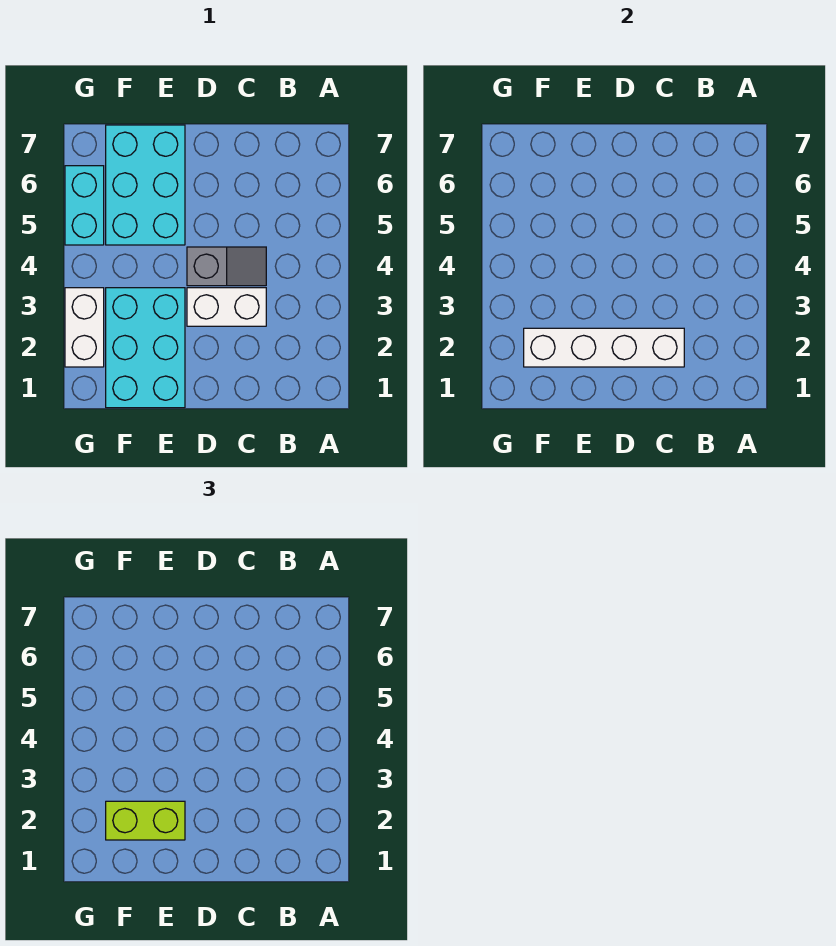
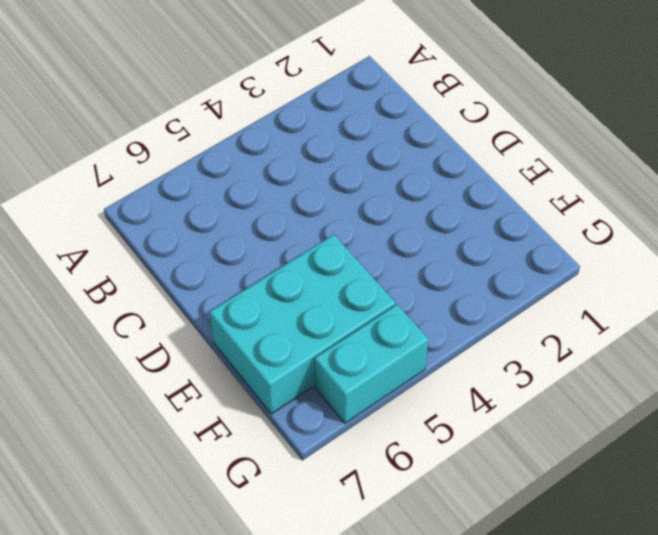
none -> white brick C3:D3 level 1
none -> grey slope C4:D4 level 1 top D

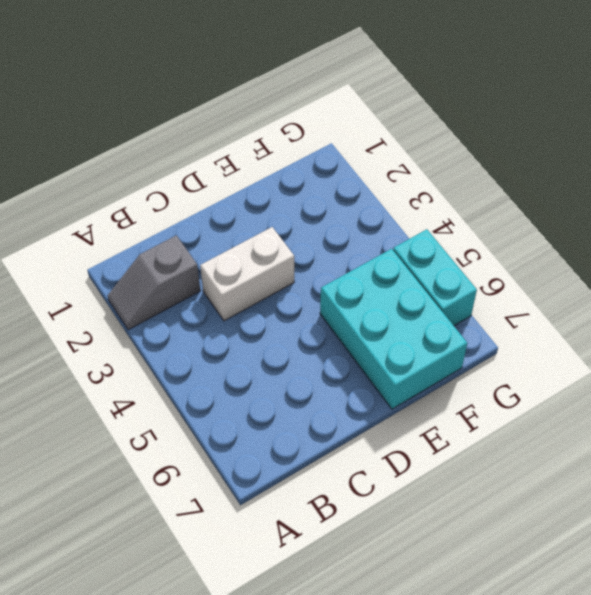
grey slope A2:B2 level 1 top B -> grey slope C4:D4 level 1 top D
none -> cyan brick E1:F3 level 1
none -> white brick G2:G3 level 1

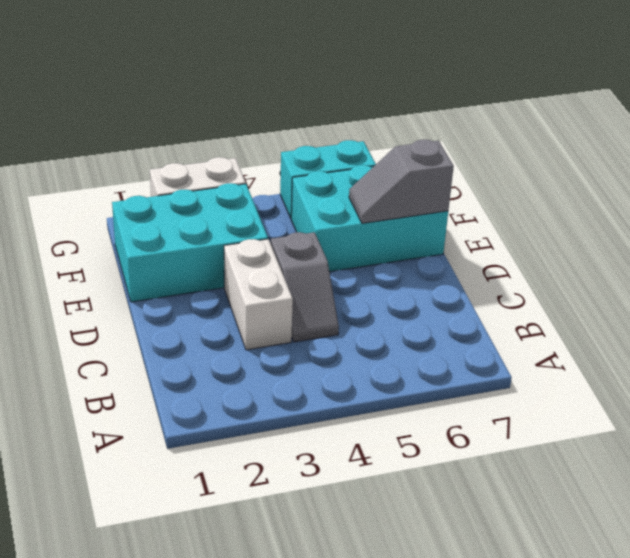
grey slope E6:E7 level 2 top 7 -> none
none -> white brick C2:F2 level 2
none -> lime brick E2:F2 level 3

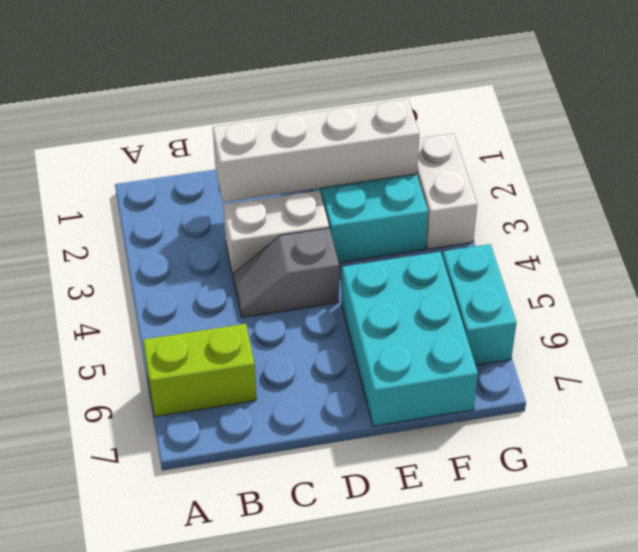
lime brick A6:B6 level 1 -> lime brick E2:F2 level 3

